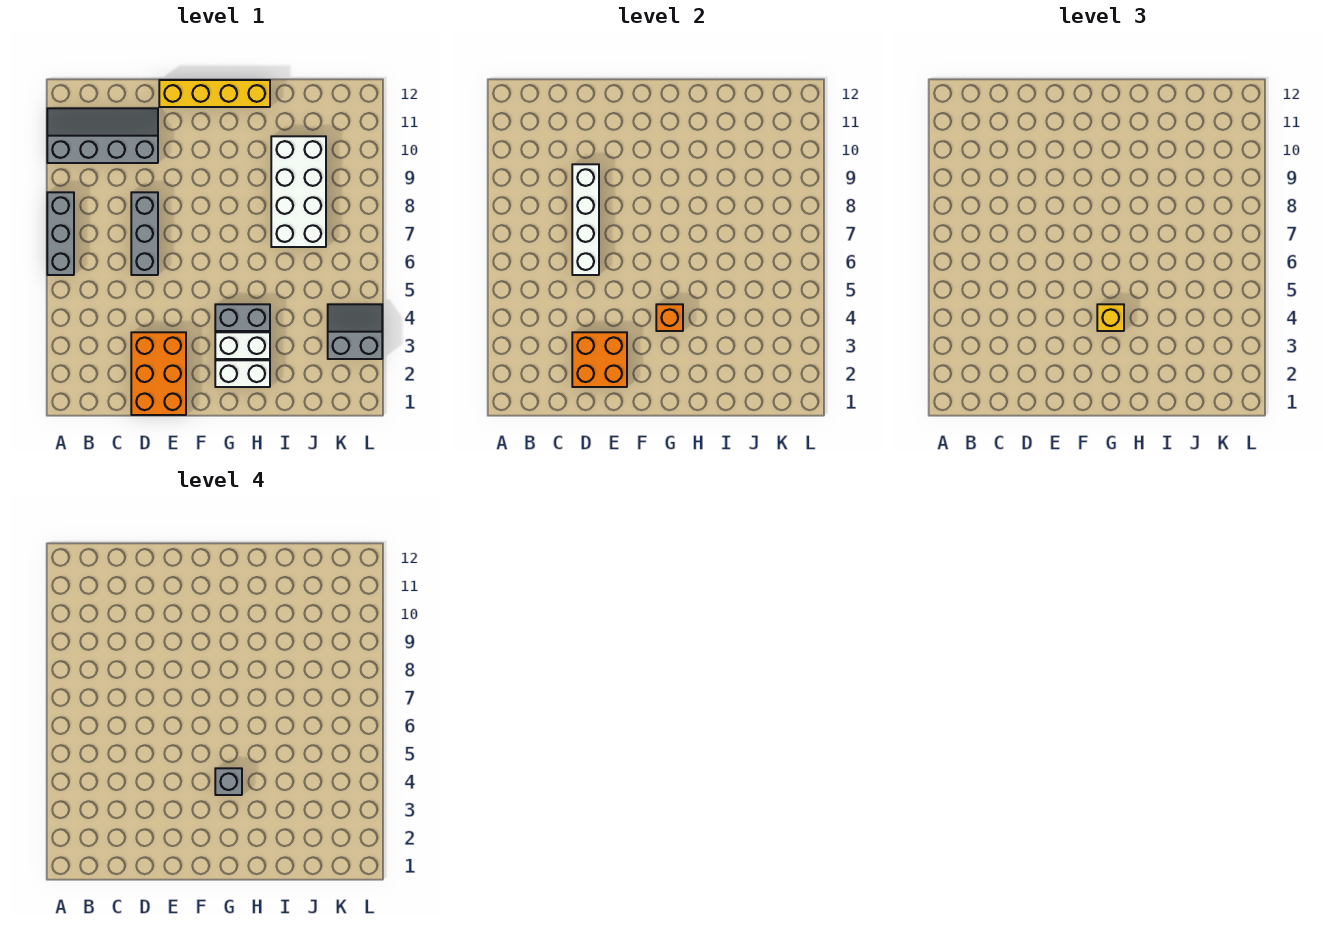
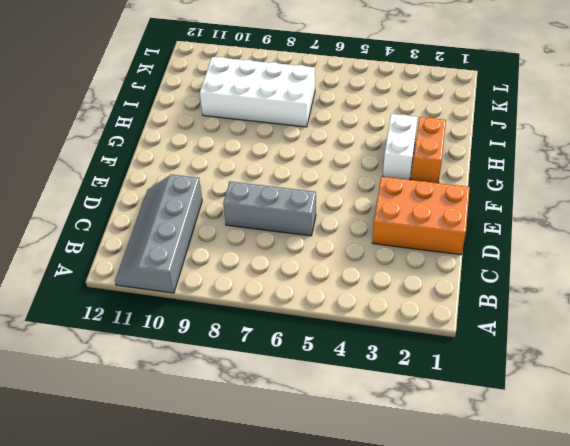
orange brick G2:H2 level 1 -> white brick G2:H2 level 1
none -> grey brick A6:A8 level 1
none -> yellow brick E12:H12 level 1
none -> grey brick G4:H4 level 1

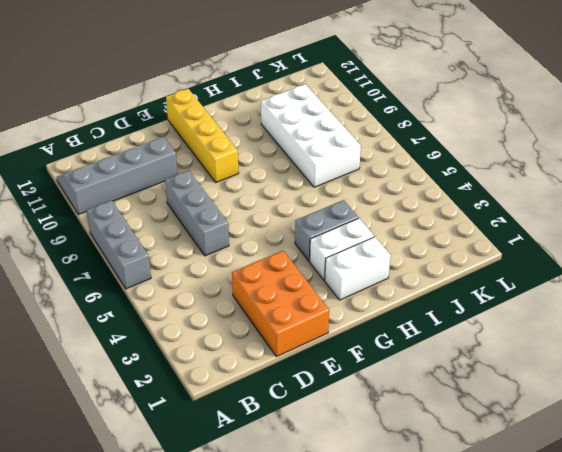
yellow brick F9:F12 level 1 -> yellow brick E12:H12 level 1
none -> grey slope K3:L4 level 1 top 3
none -> orange brick D2:E3 level 2
none -> white brick D6:D9 level 2

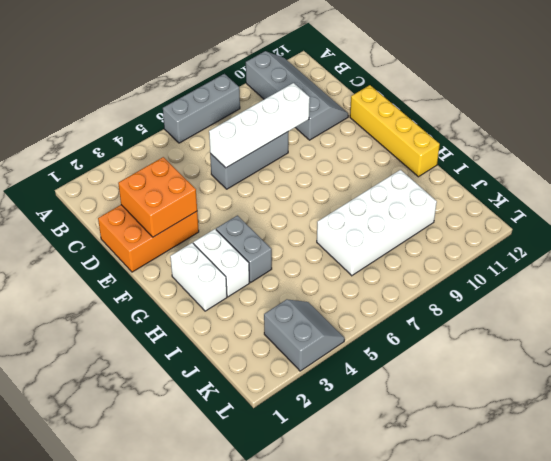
none -> orange brick G4 level 2
none -> yellow brick G4 level 3
none -> grey brick G4 level 4

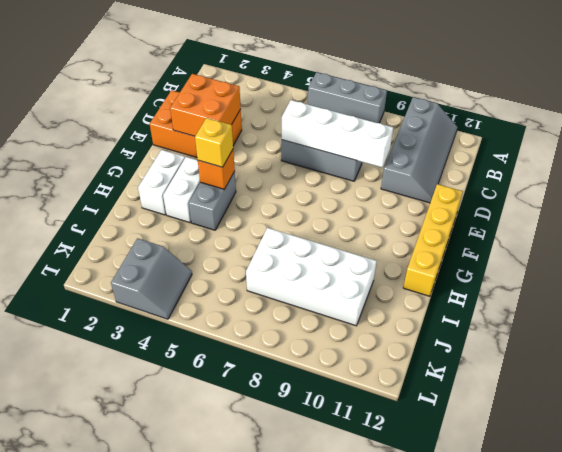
none -> grey brick G4 level 4

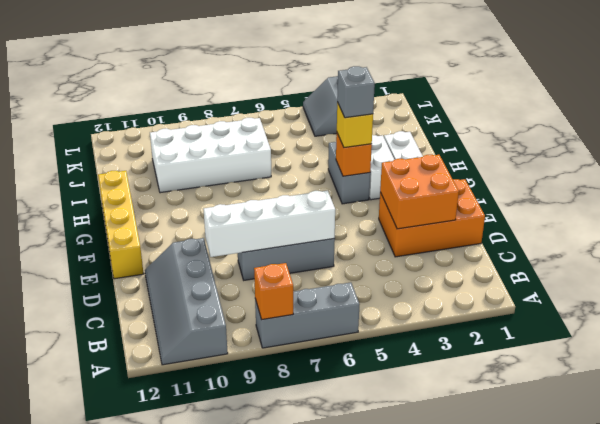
orange brick A8 level 2 -> none

